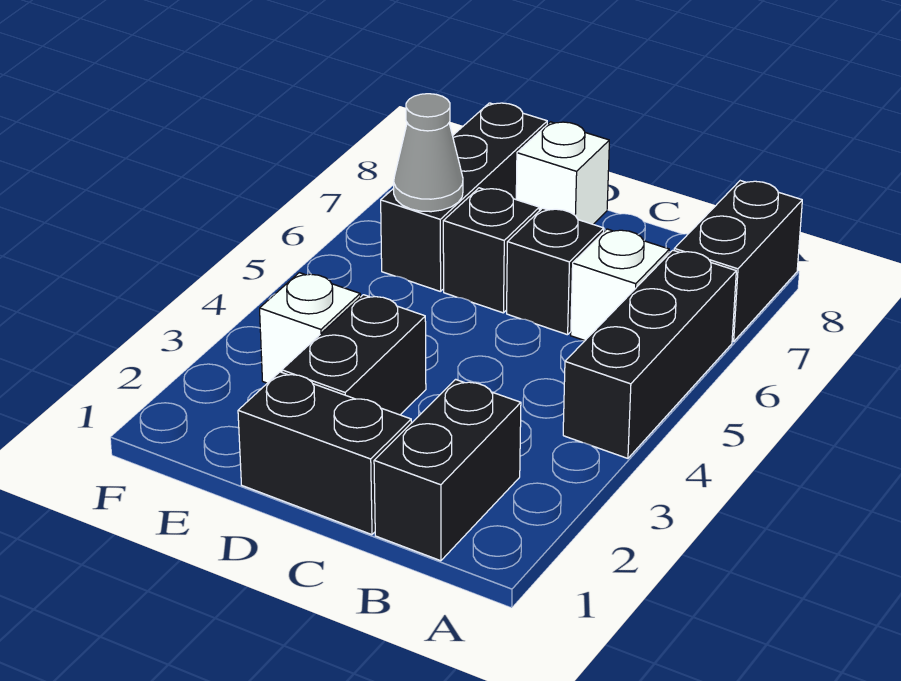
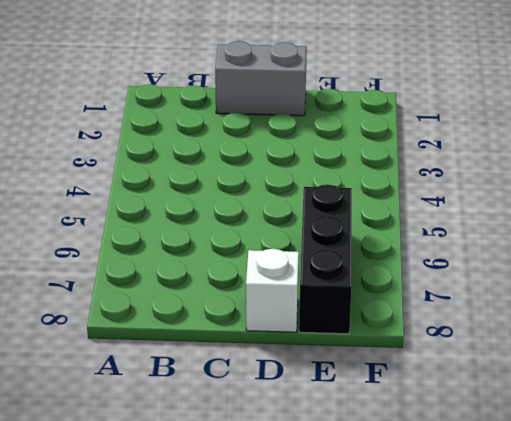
grey brick C1:D1 level 1 -> black brick C1:D1 level 1
none -> black brick A4:A6 level 1
none -> black brick A7:A8 level 1
none -> black brick B1:B2 level 1

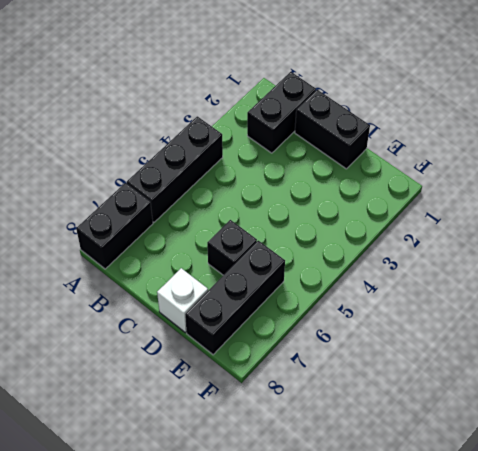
none -> white brick B6 level 1
none -> black brick C6 level 1
none -> black brick D2:D3 level 1

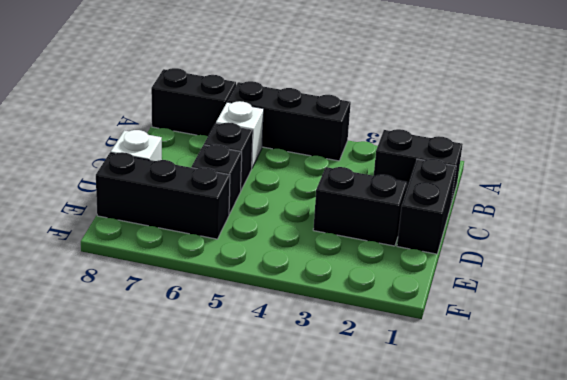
none -> white brick E3 level 1
none -> grey cone E6 level 2

